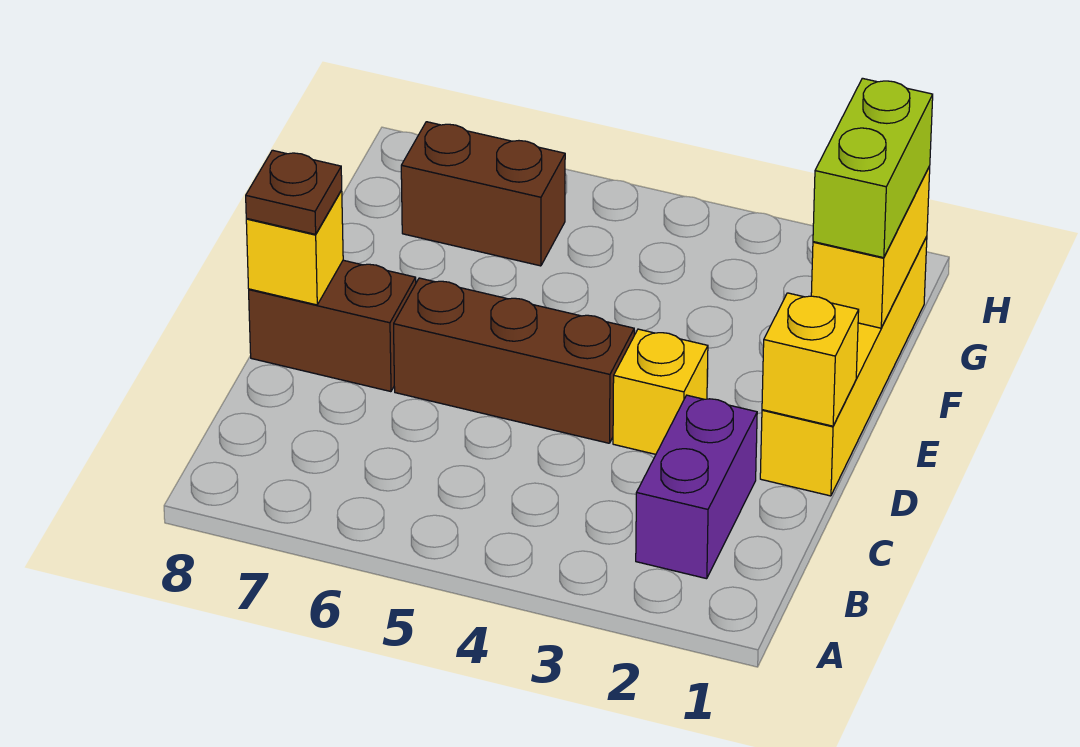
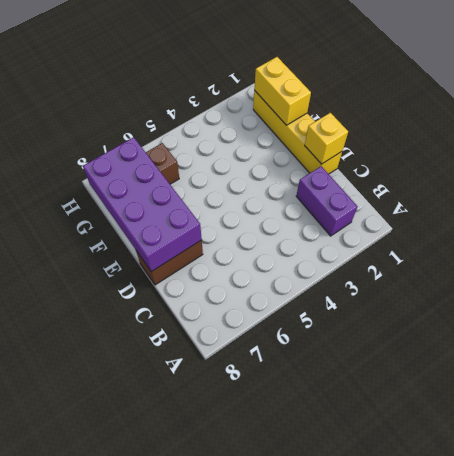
purple brick D7:G8 level 2 -> yellow brick D8 level 2
none -> yellow brick D3 level 1
none -> brown brick D4:D6 level 1

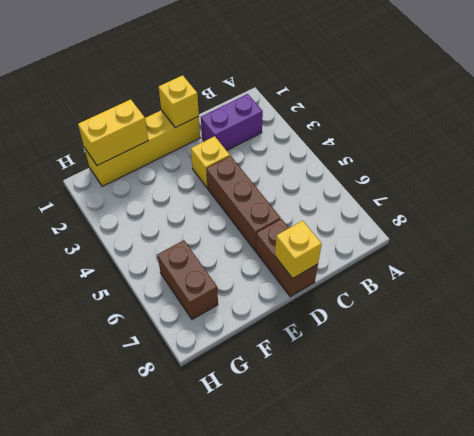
none -> brown plate D8 level 3
none -> lime brick F1:G1 level 3

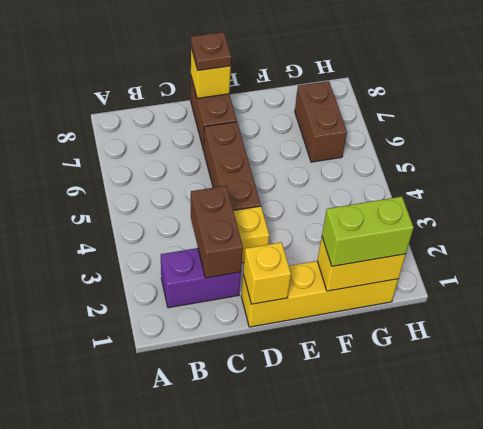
brown brick C2:C3 level 2 -> none

